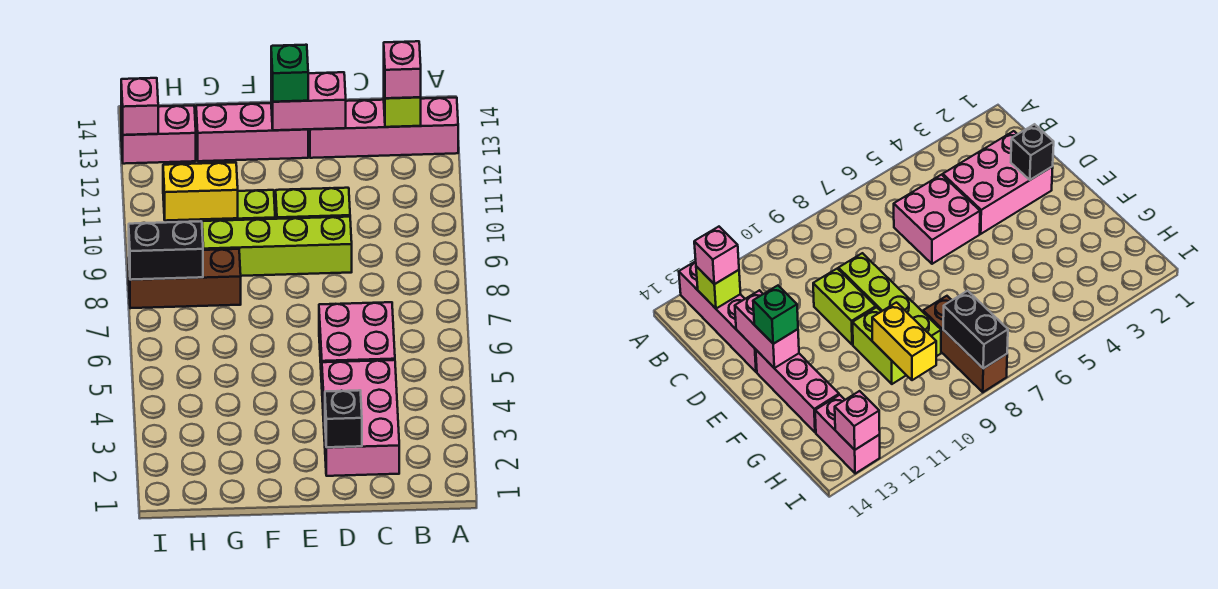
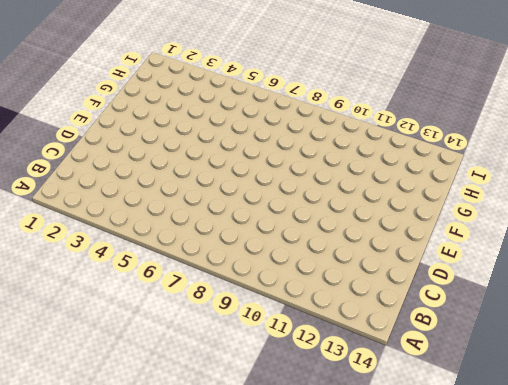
none -> pink brick A13:D13 level 1
none -> pink brick C2:D4 level 1
none -> pink brick C5:D6 level 1

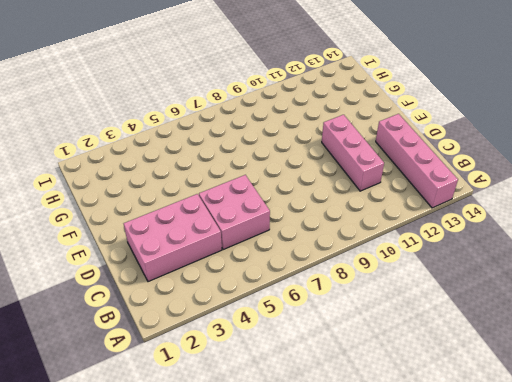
pink brick C11:E11 level 1 -> pink brick E13:G13 level 1
none -> lime brick D9:G9 level 1
none -> lime brick D10:E10 level 1
none -> lime brick F10:G10 level 1

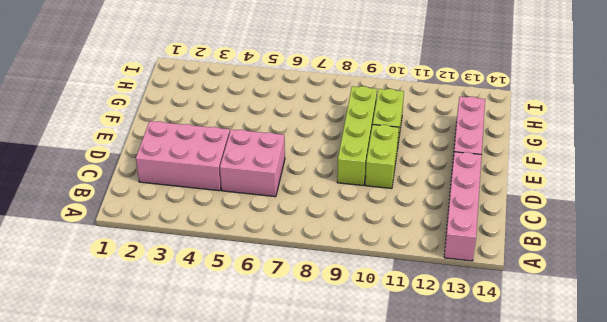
none -> brown brick G8:I8 level 1
none -> pink brick H13:I13 level 1
none -> lime brick B13 level 2

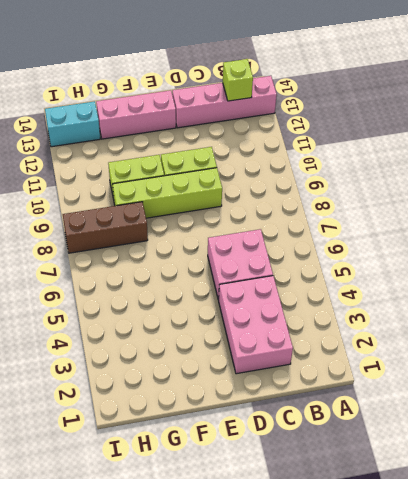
cyan brick H13:I13 level 1 -> pink brick H13:I13 level 1
none -> black brick D2 level 2
none -> pink brick D13:E13 level 2
none -> yellow brick G10:H10 level 2

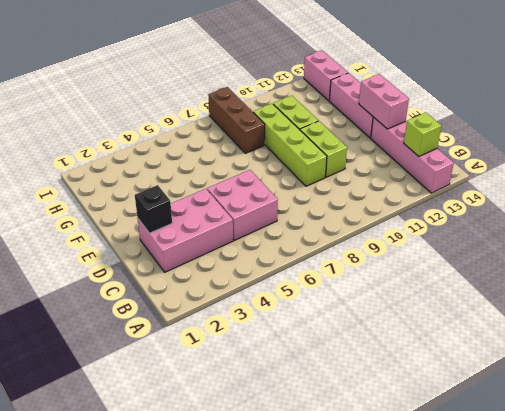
none -> yellow brick G10:H10 level 2
none -> black brick H8:I8 level 2
none -> pink brick I13 level 2

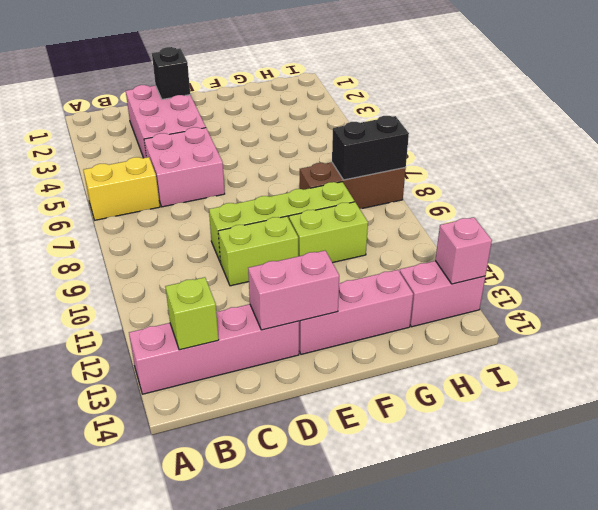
yellow brick A6:B6 level 1 -> yellow brick G10:H10 level 2
none -> pink brick B13 level 3
none -> green brick E13 level 3

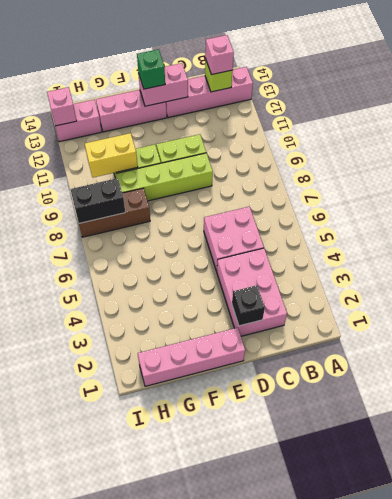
pink brick E1:H1 level 1 -> none

